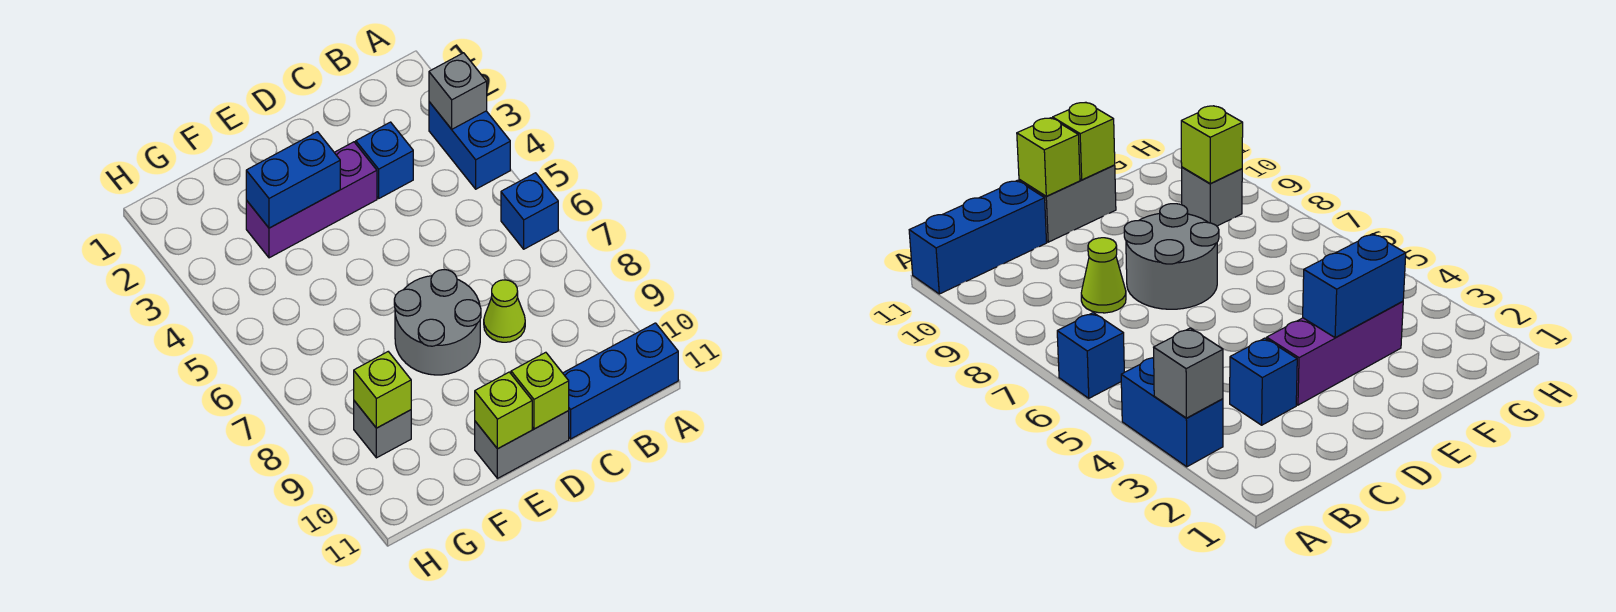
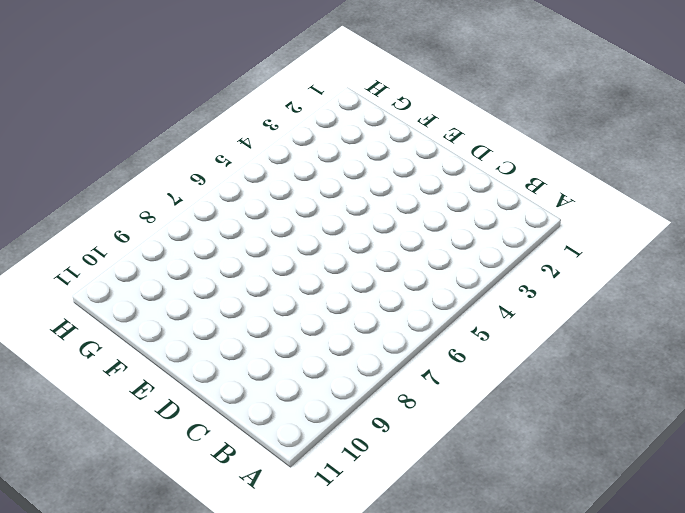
none -> blue brick A3:A4 level 1
none -> blue brick A6 level 1
none -> blue brick A11:C11 level 1

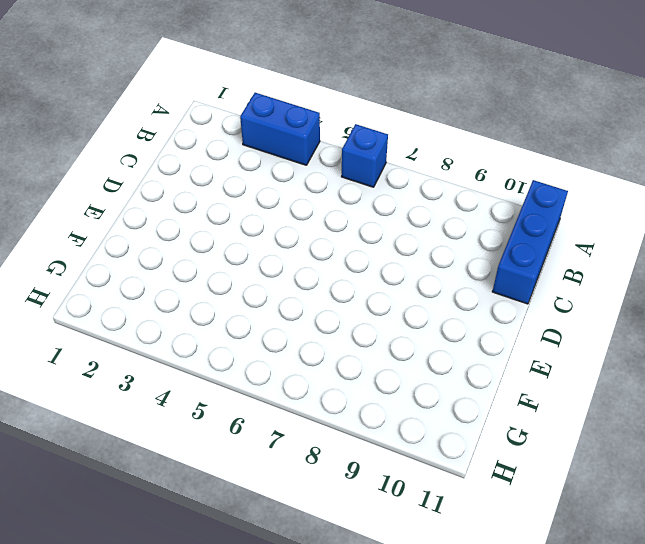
none -> blue brick C3 level 1
none -> lime cone C8 level 1
none -> purple brick D3:F3 level 1

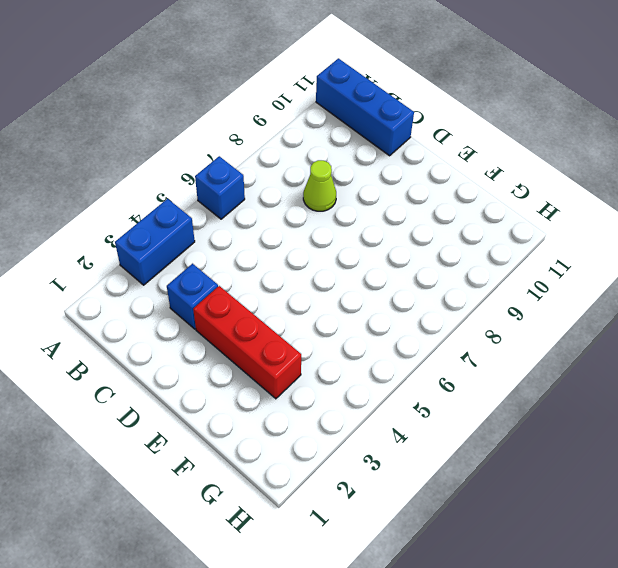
red brick D3:F3 level 1 -> purple brick D3:F3 level 1
none -> grey round brick D7:E8 level 1
none -> grey brick D11:E11 level 1
none -> grey brick G9 level 1

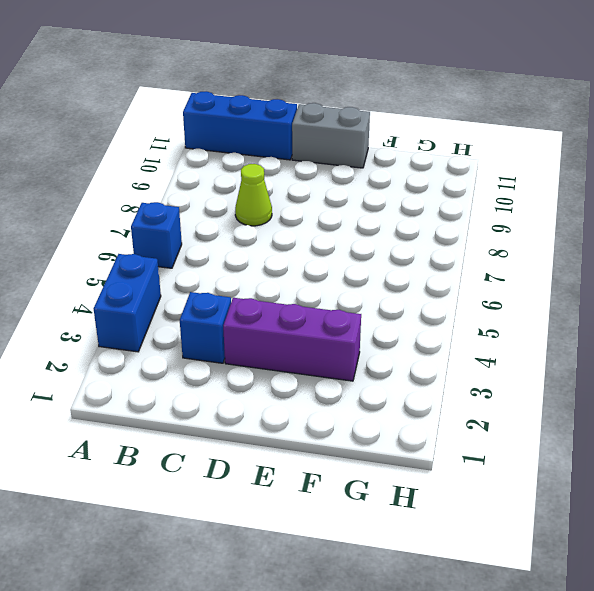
none -> grey round brick D7:E8 level 1
none -> grey brick G9 level 1
none -> grey brick A3 level 2

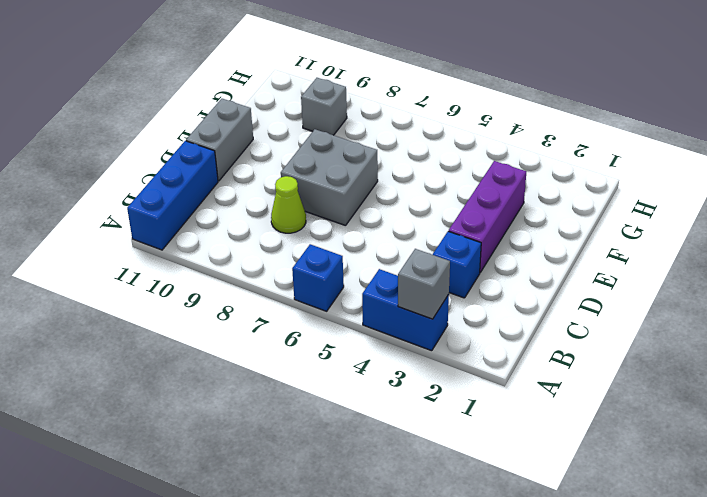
grey brick D7:E8 level 1 -> grey round brick D7:E8 level 1
none -> lime brick D11 level 2
none -> blue brick E3:F3 level 2
none -> lime brick E11 level 2

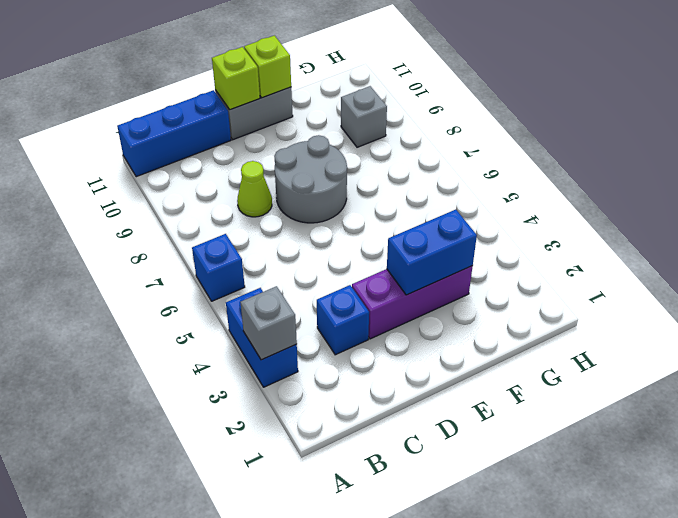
none -> lime brick G9 level 2

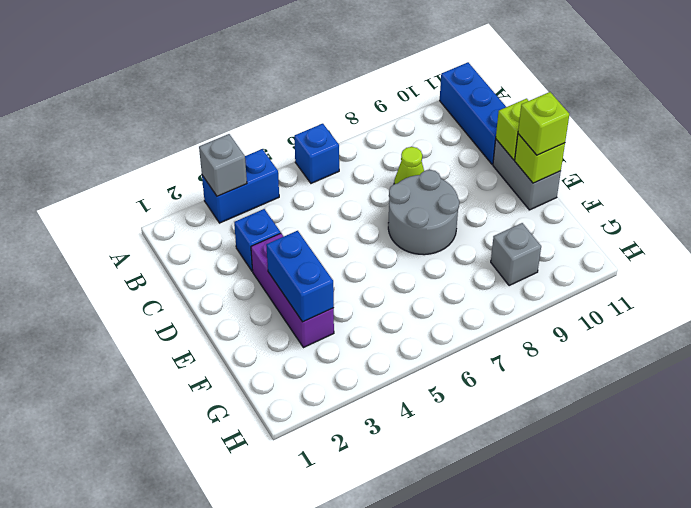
lime brick E11 level 3 -> lime brick G9 level 2

